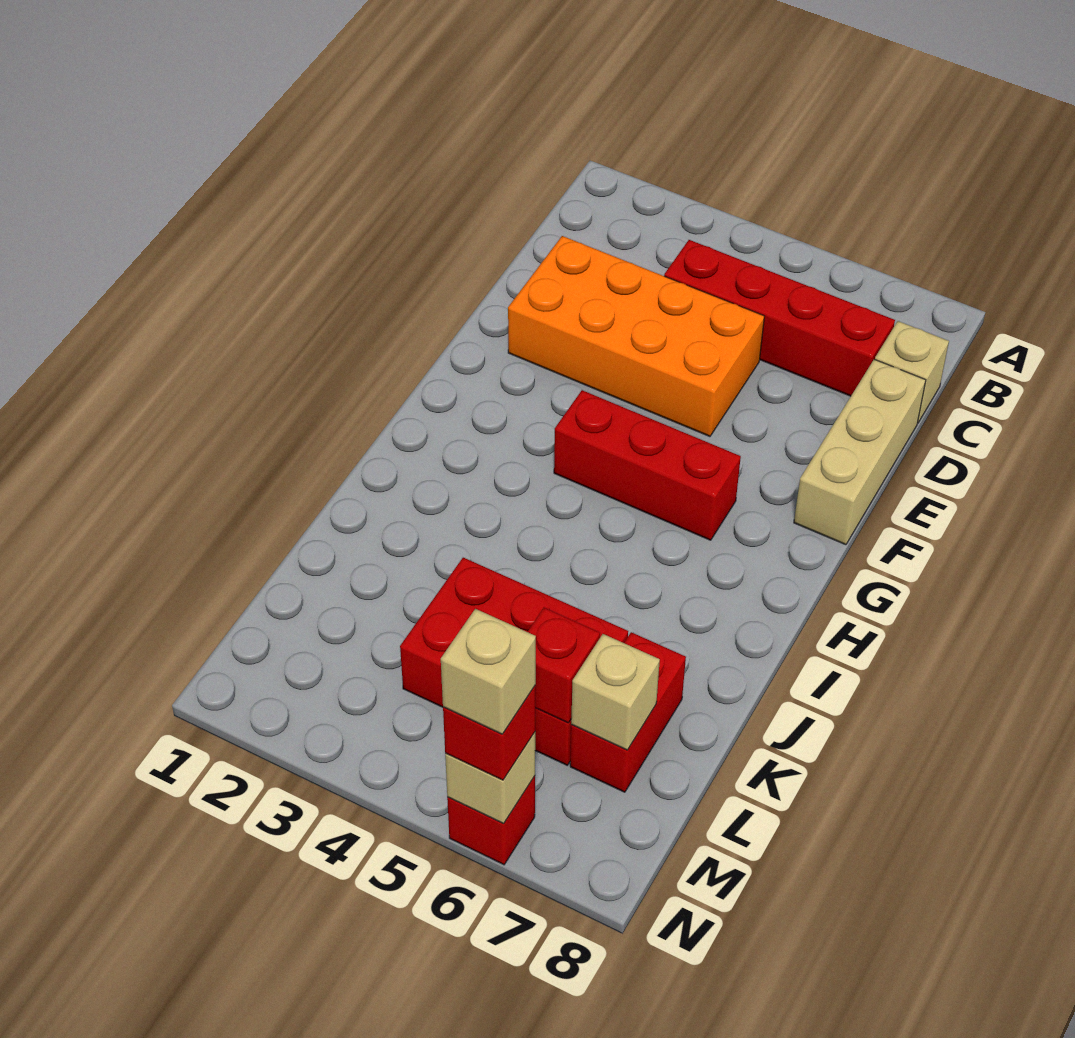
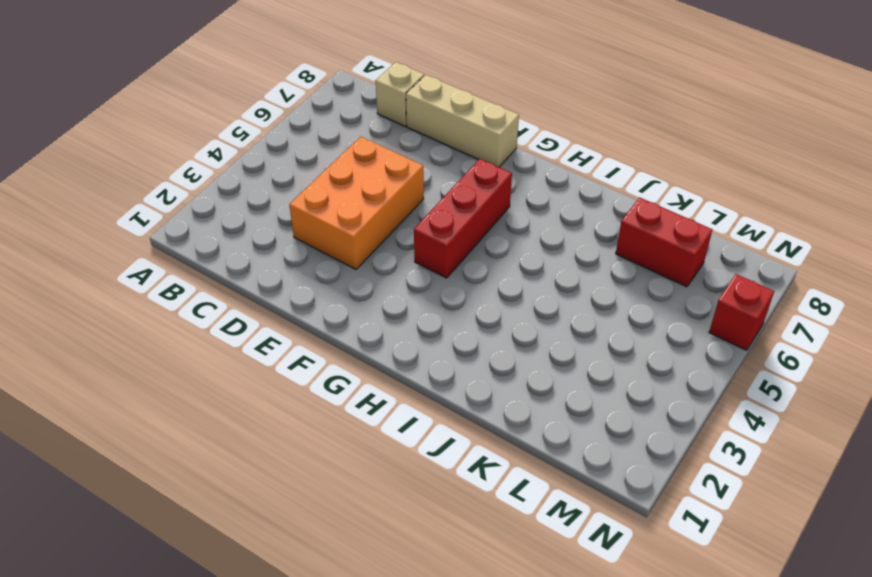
orange brick D3:E5 level 1 -> orange brick D2:E5 level 1
none -> red brick C4:C7 level 1
none -> red brick K4:L6 level 1
none -> red brick L6 level 2

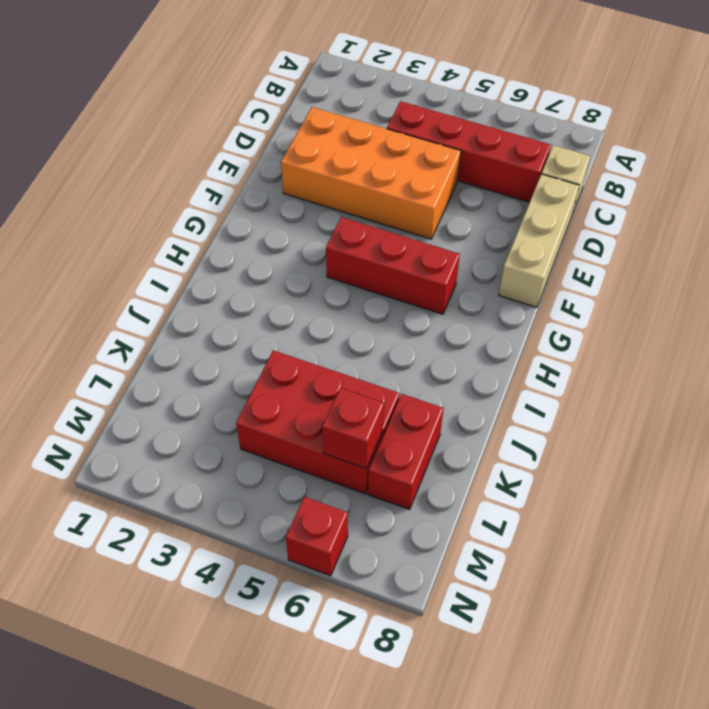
none -> tan brick L7 level 2
none -> tan brick N6 level 2
none -> red brick N6 level 3

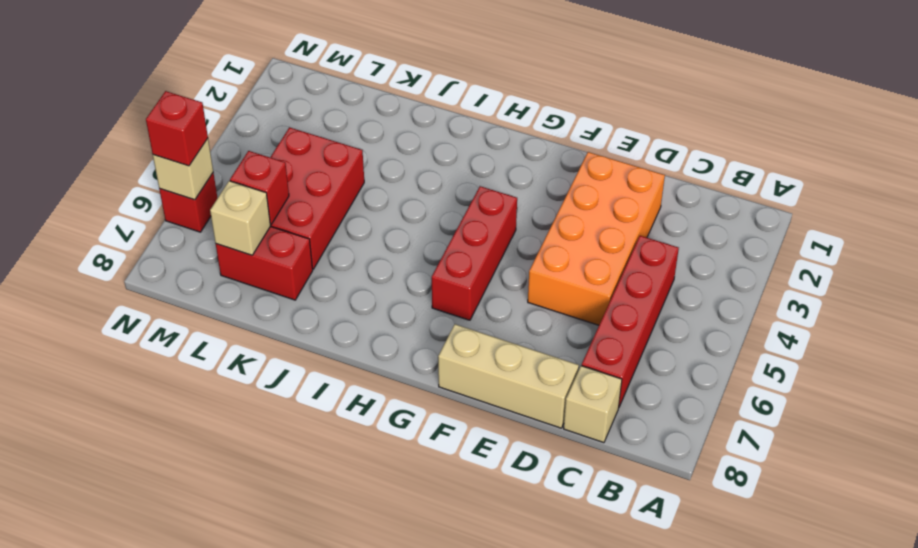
none -> tan brick N6 level 4

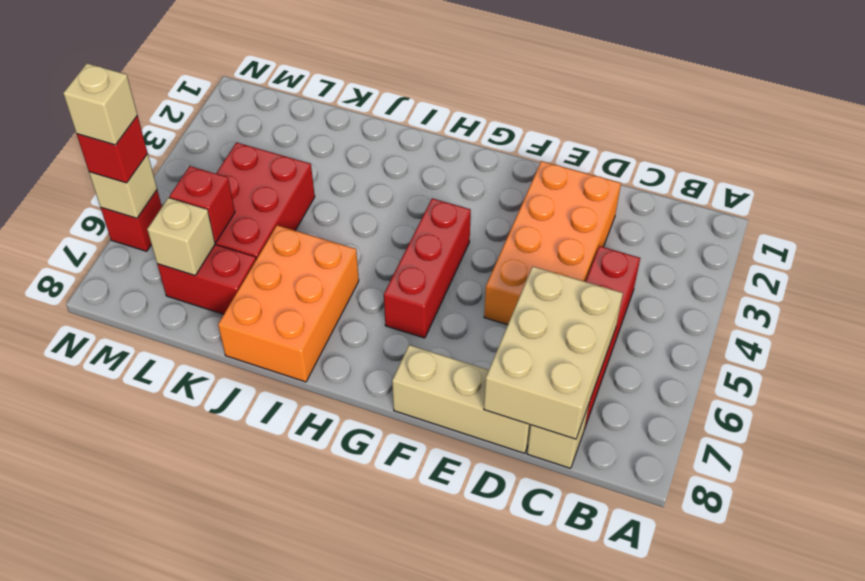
tan brick C6:D8 level 2 -> none
orange brick I6:J8 level 1 -> none

